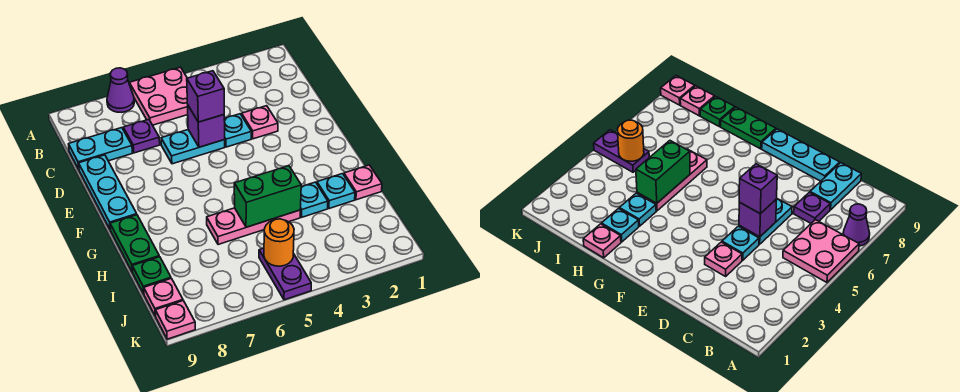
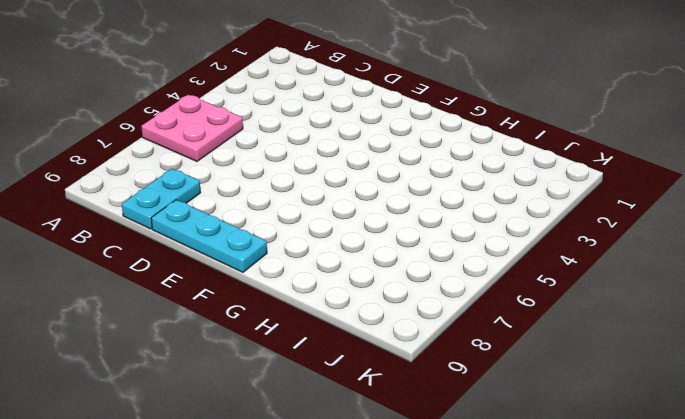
none -> purple cone A7 level 1
none -> purple plate C7 level 1
none -> pink plate D3 level 1

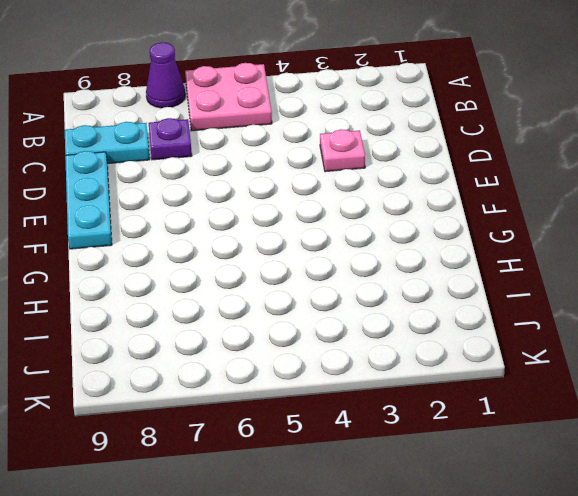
none -> cyan plate D4 level 1
none -> cyan plate D5:D6 level 1
none -> green plate G9:H9 level 1

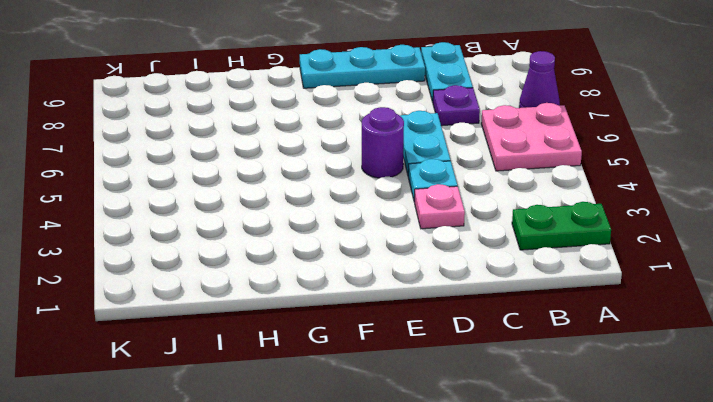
green plate A2:B2 level 1 -> green plate G9:H9 level 1
purple round brick E5 level 1 -> none
none -> pink plate H1 level 1
none -> cyan plate H2 level 1
none -> cyan plate H3 level 1

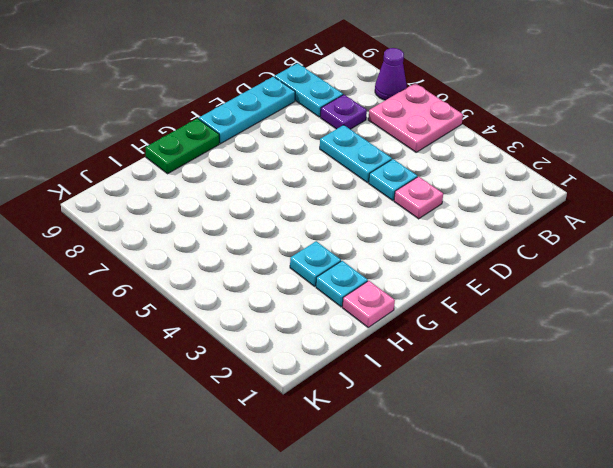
none -> pink plate H4:H6 level 1
none -> green plate I9 level 1
none -> purple plate J5:K5 level 1

